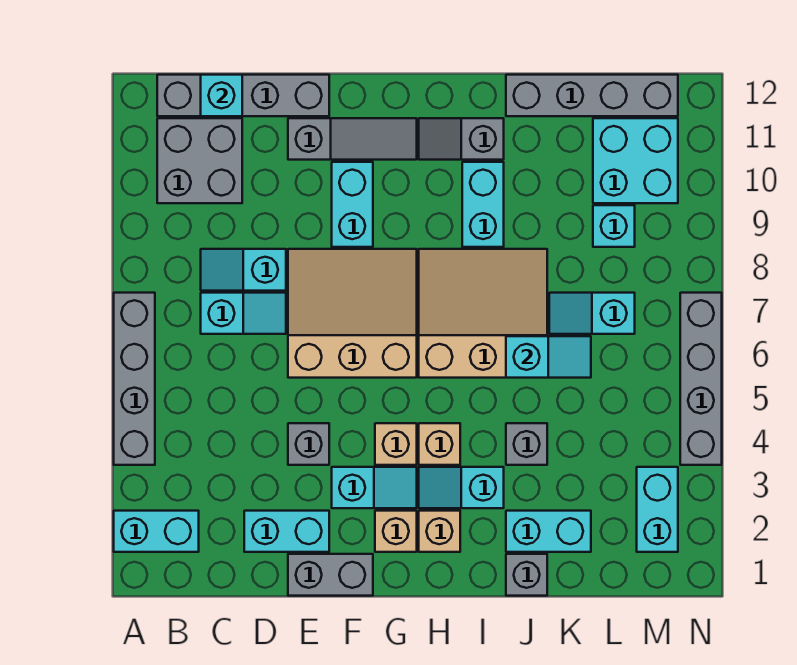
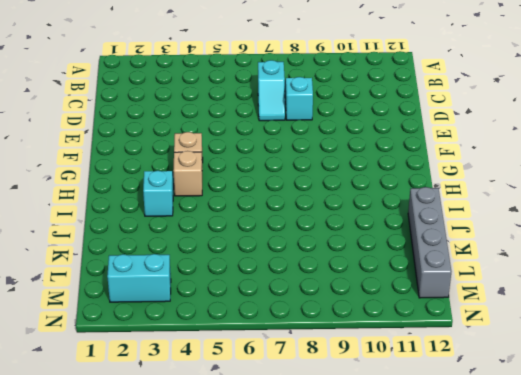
none -> cyan brick A2:B2 level 1
none -> grey brick A4:A7 level 1
none -> grey brick B10:C11 level 1
none -> grey brick B12:E12 level 1

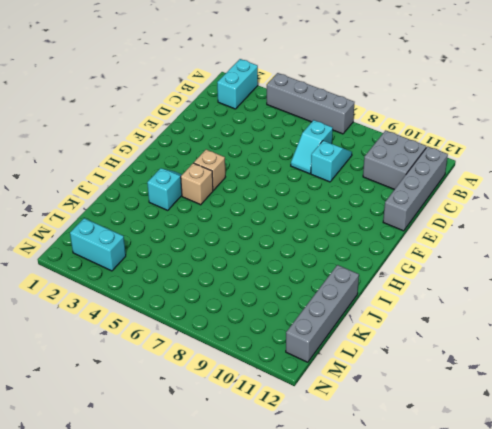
none -> cyan brick D2:E2 level 1
none -> grey brick E1:F1 level 1
none -> grey brick E4 level 1
none -> tan slope E6:G8 level 1 top 6

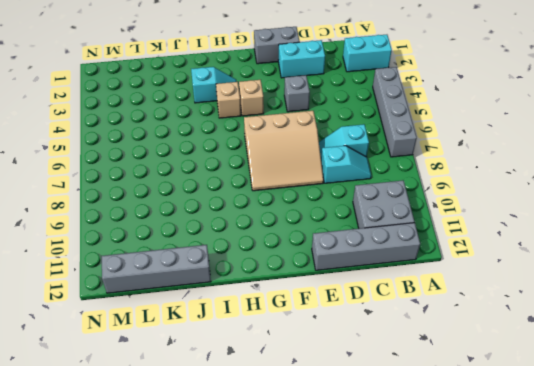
none -> grey slope E11:G11 level 1 top E
none -> cyan slope F3:G3 level 1 top F
none -> cyan brick F9:F10 level 1
none -> tan brick G2 level 1

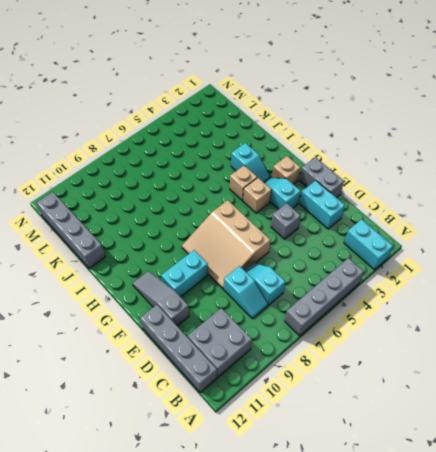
none -> tan brick H2 level 1
none -> tan slope H6:J8 level 1 top 6
none -> grey slope H11:I11 level 1 top I
none -> cyan brick I9:I10 level 1

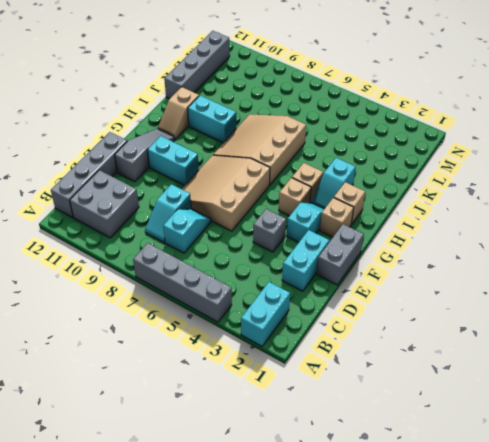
tan slope H11:I11 level 1 top I -> grey slope H11:I11 level 1 top I
none -> grey brick J1 level 1
none -> cyan brick J2:K2 level 1
none -> grey brick J4 level 1
none -> cyan slope K7:L7 level 1 top L

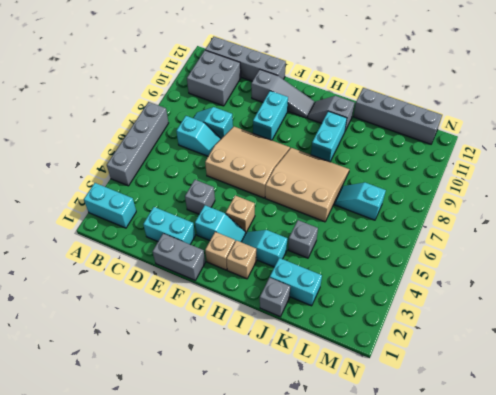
none -> tan brick H4 level 1
none -> cyan brick L9 level 1
none -> cyan brick L10:M11 level 1
none -> cyan brick M2:M3 level 1

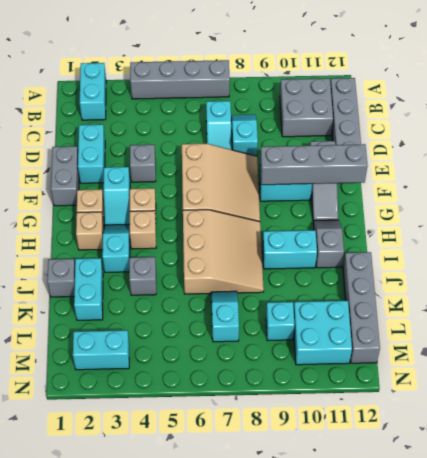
grey brick F9:F12 level 2 -> grey brick N4:N7 level 1
none -> cyan brick C12 level 2
none -> cyan slope J6:K6 level 2 top J

